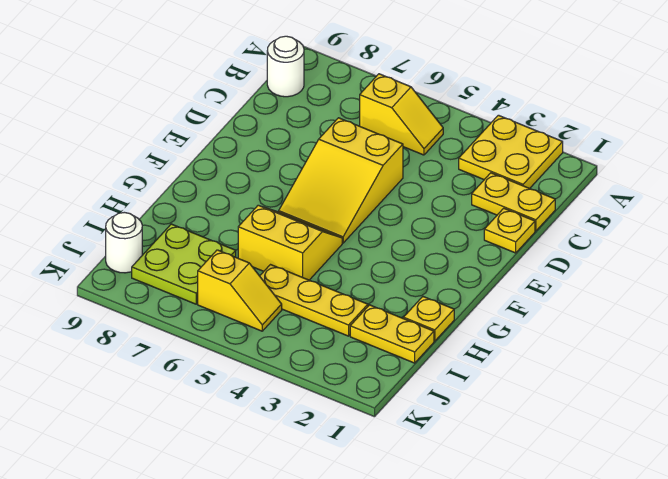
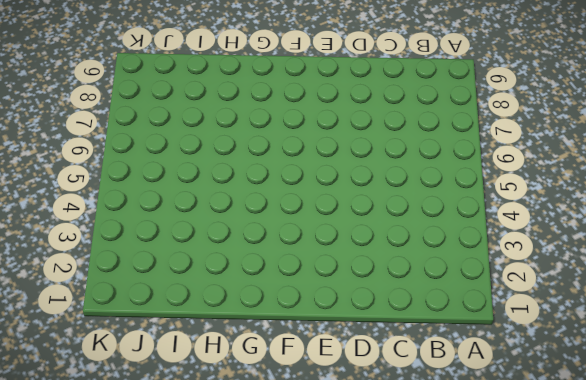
none -> yellow plate A2:B3 level 1
none -> yellow slope B5:B6 level 1 top 6
none -> white round brick B9 level 1

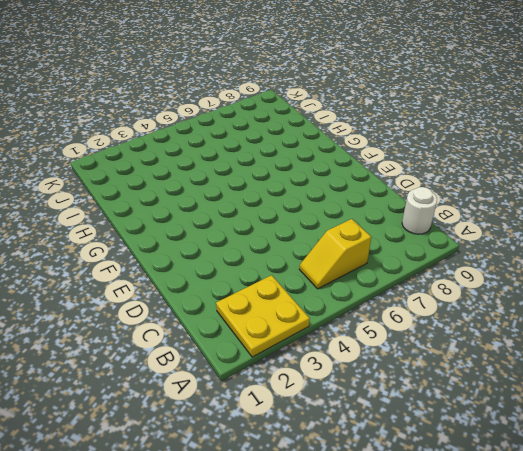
none -> yellow plate C1:C2 level 1
none -> yellow plate D1 level 1
none -> yellow slope D5:F6 level 1 top D

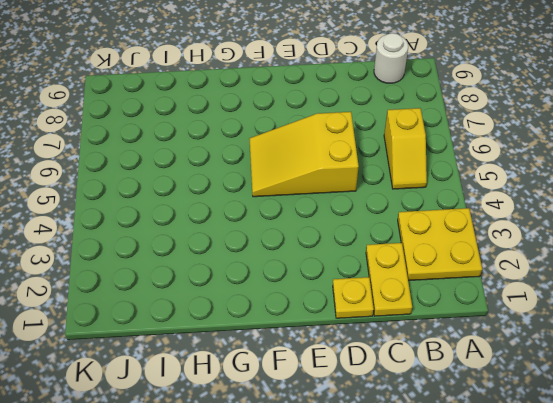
none -> yellow slope G5:H6 level 1 top H
none -> yellow plate H1 level 1
none -> yellow plate I1:I2 level 1

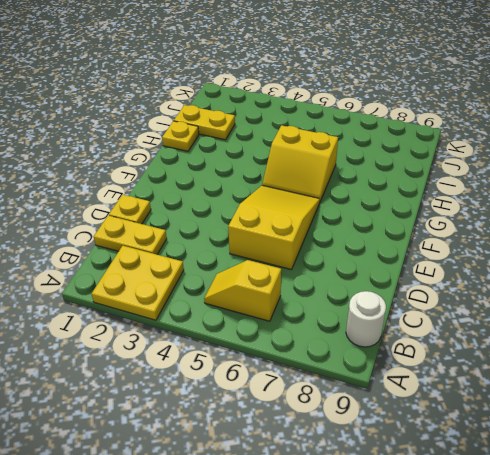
none -> yellow plate I3:I5 level 1
none -> lime plate I7:J8 level 1
none -> yellow slope J5:J6 level 1 top 6

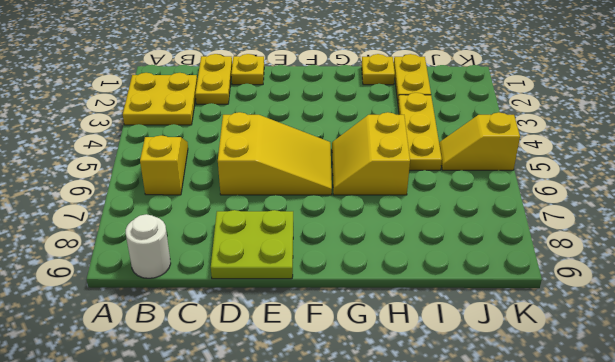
lime plate D8:E9 level 1 -> lime plate I7:J8 level 1
yellow slope J5:K5 level 1 top K -> yellow slope J5:J6 level 1 top 6
none -> white round brick J9 level 1

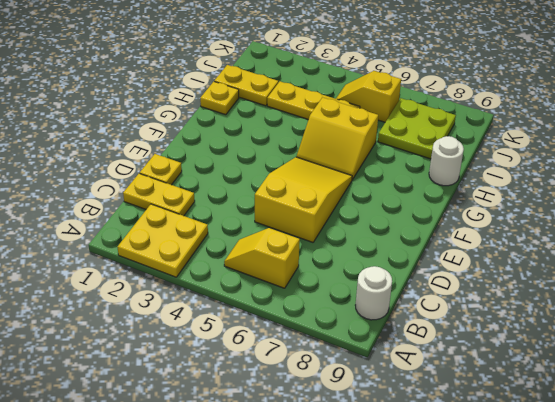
white round brick H9 level 1 -> white round brick J9 level 1

